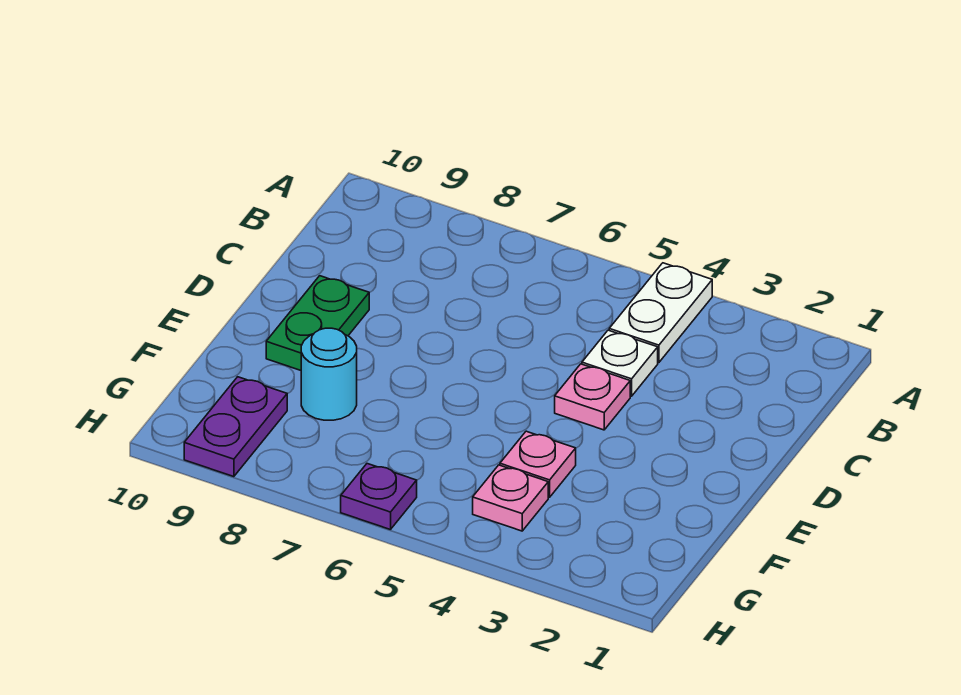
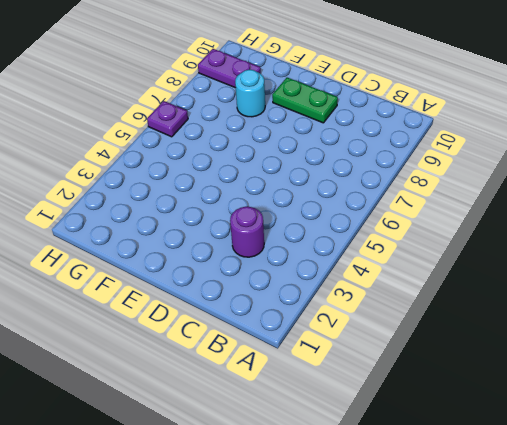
purple round brick C3 level 1 -> none
none -> white plate A4:B4 level 1
none -> white plate C4 level 1

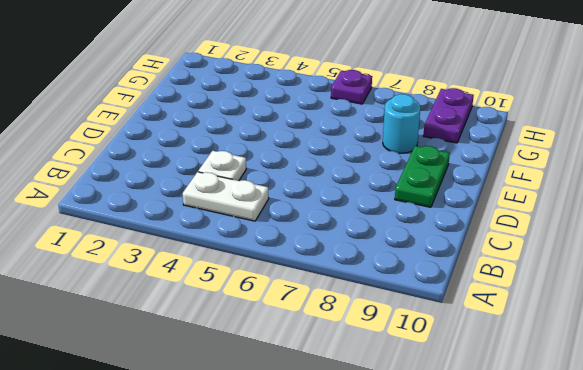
white plate B4:B5 level 1 -> white plate A4:B4 level 1
none -> pink plate D4 level 1
none -> pink plate F4 level 1

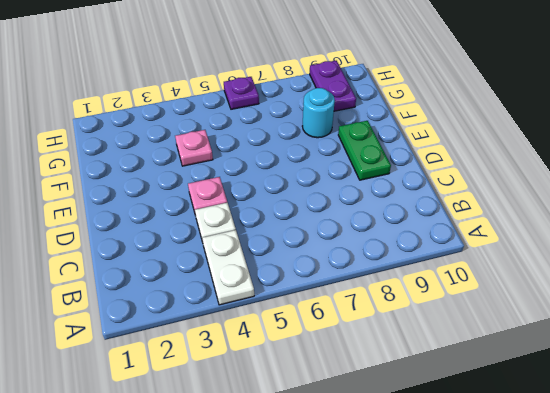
none -> pink plate G4 level 1

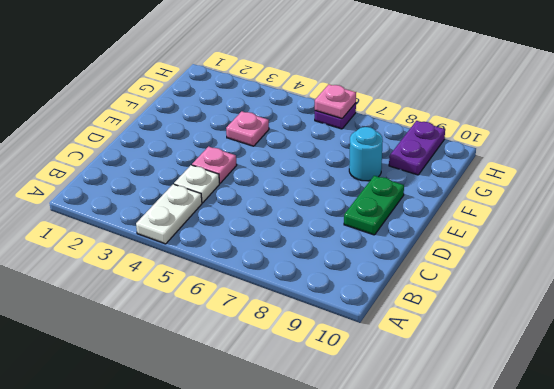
pink plate H6 level 2 -> pink plate G4 level 1

